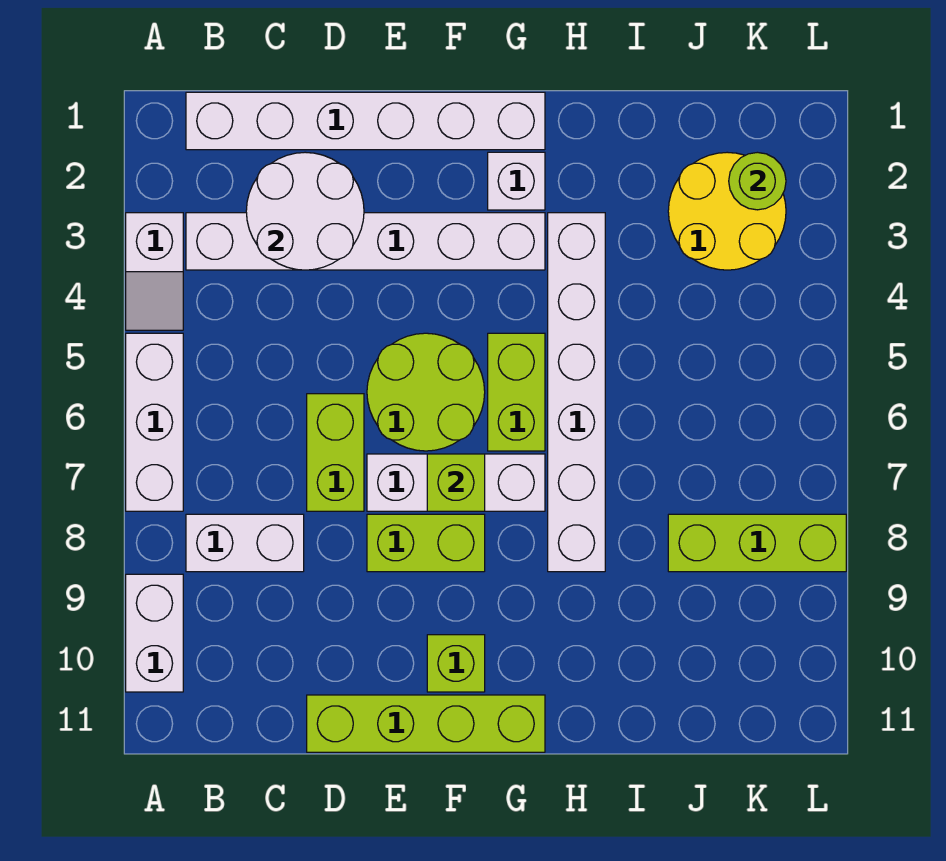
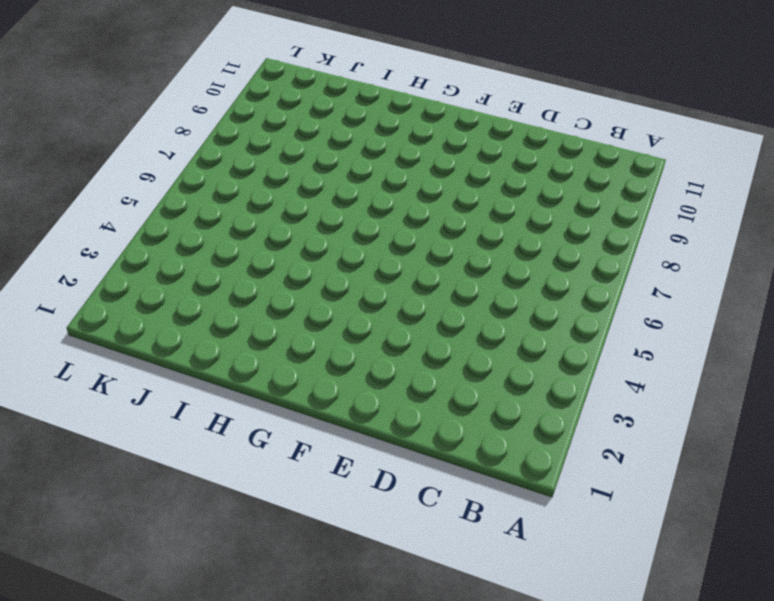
none -> white slope A3:A4 level 1 top 3
none -> white brick A5:A7 level 1
none -> white brick A9:A10 level 1

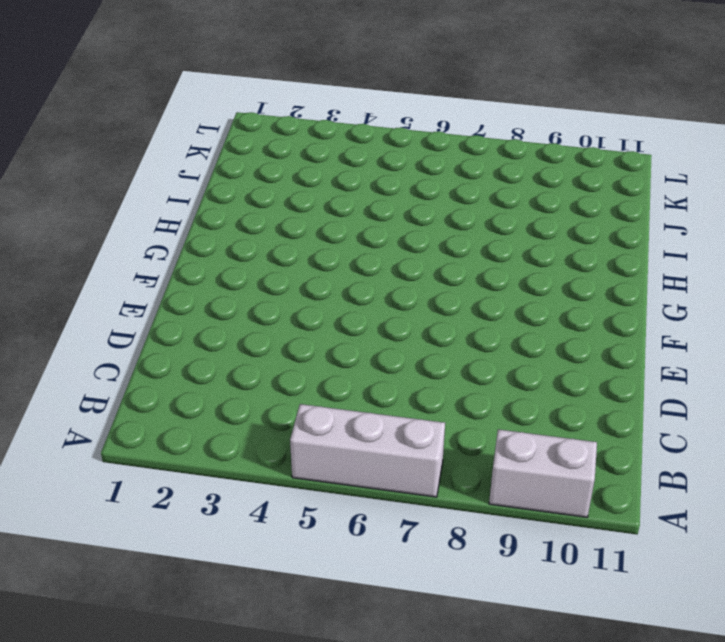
none -> white slope A3:A4 level 1 top 3
none -> white brick B1:G1 level 1
none -> white brick B3:G3 level 1

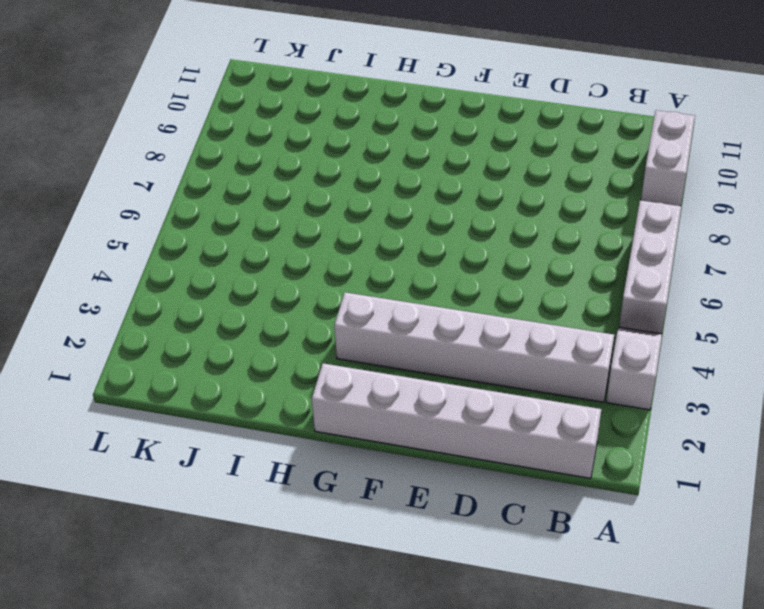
none -> white brick B8:C8 level 1
none -> lime brick D6:D7 level 1
none -> lime brick D11:G11 level 1

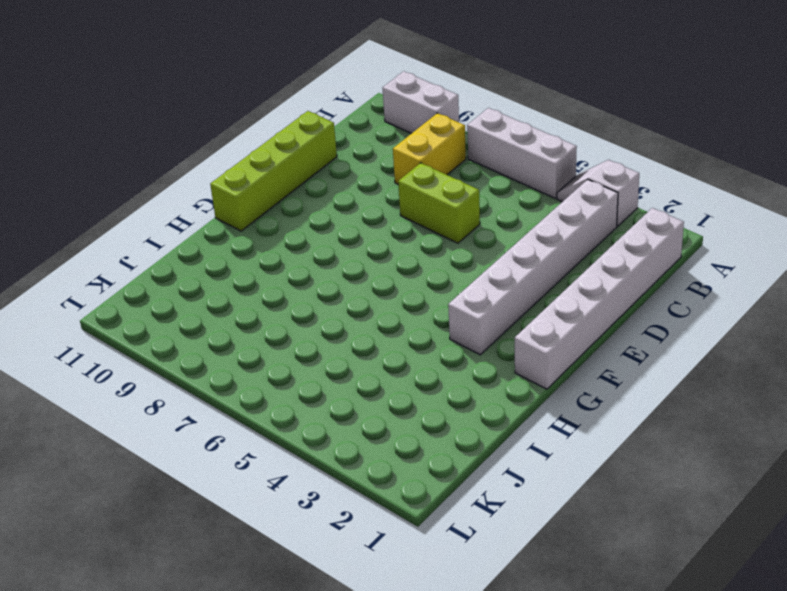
yellow brick B8:C8 level 1 -> white brick B8:C8 level 1
none -> lime round brick E5:F6 level 1
none -> white brick E7:G7 level 1
none -> lime brick E8:F8 level 1

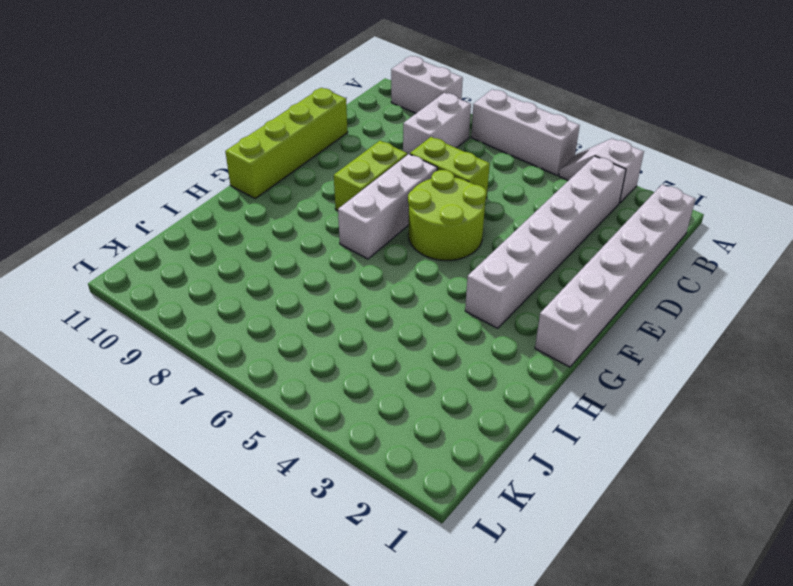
none -> lime brick F10 level 1
none -> white brick G2 level 1
none -> lime brick G5:G6 level 1

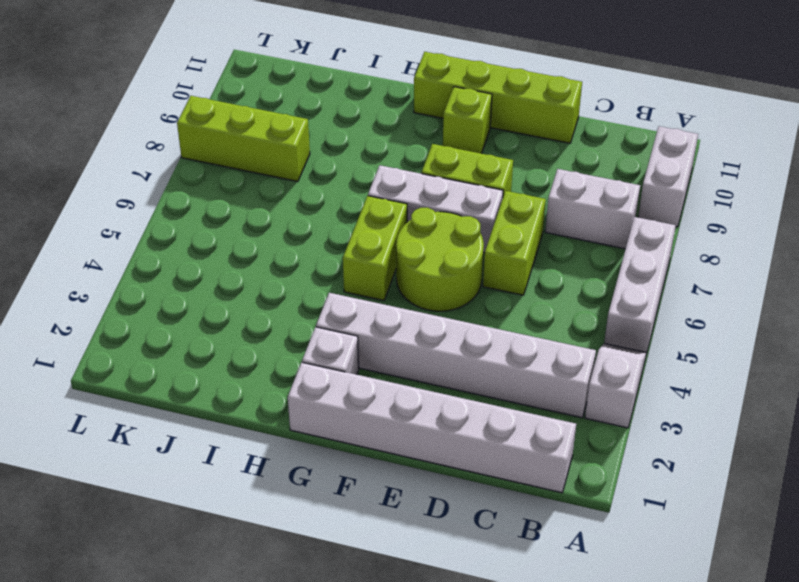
none -> white brick H3:H8 level 1
none -> yellow round brick J2:K3 level 1
none -> white round brick C2:D3 level 2

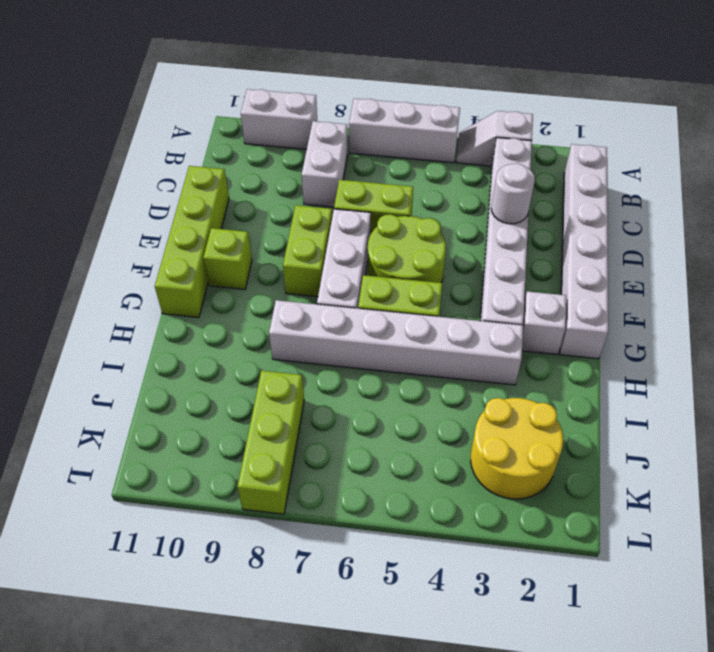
white round brick D3 level 2 -> white round brick C2:D3 level 2
none -> lime brick F7 level 2
none -> lime round brick K2 level 2

